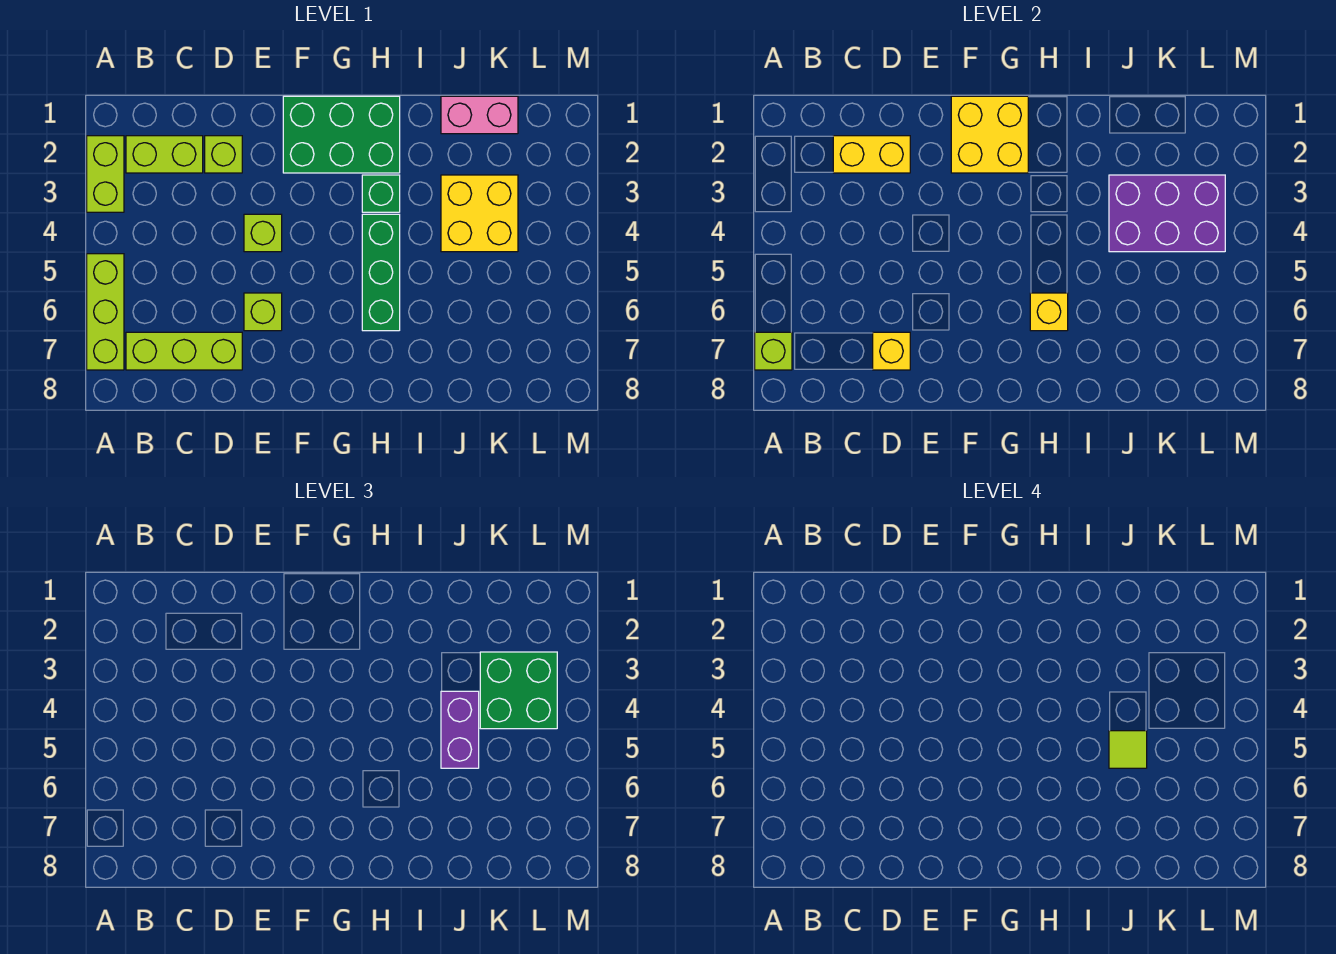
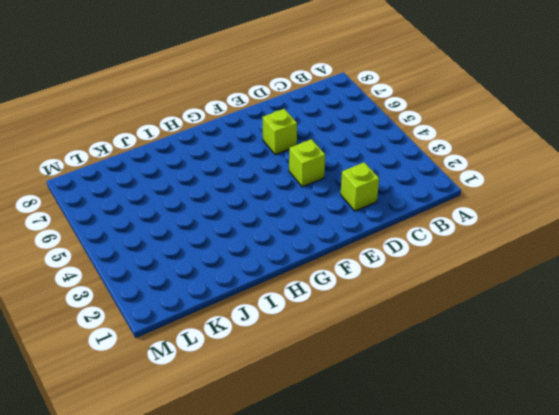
none -> lime brick A2:A3 level 1
none -> lime brick A5:A7 level 1
none -> lime brick B2:C2 level 1

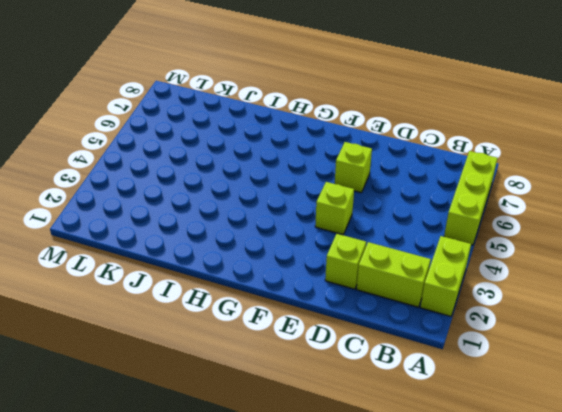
none -> lime brick B7:D7 level 1
none -> green brick F1:H2 level 1
none -> green brick H3 level 1

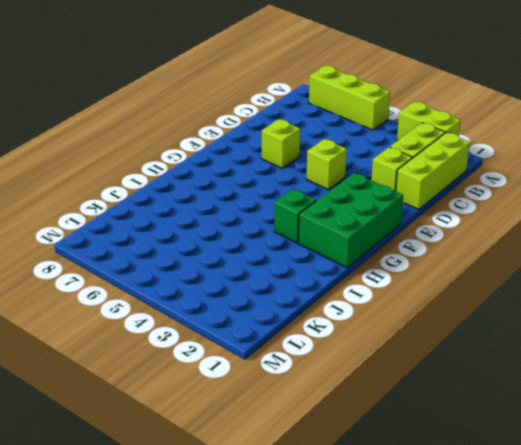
lime brick B1:D1 level 1 -> lime brick B7:D7 level 1
none -> green brick H4:H6 level 1
none -> pink brick J1:K1 level 1
none -> yellow brick J3:K4 level 1

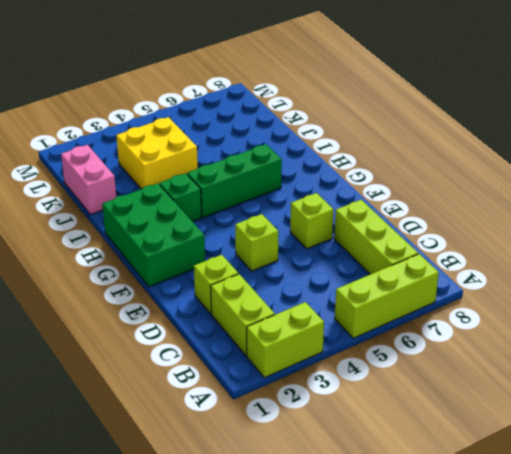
none -> lime brick A7 level 2
none -> yellow brick C2:D2 level 2
none -> yellow brick D7 level 2

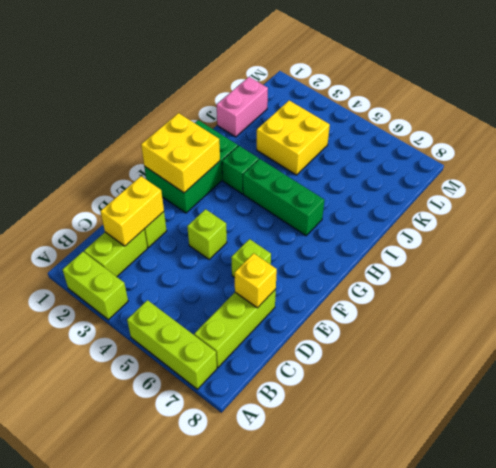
none -> lime brick A7 level 2
none -> yellow brick H6 level 2
none -> purple brick J3:L4 level 2

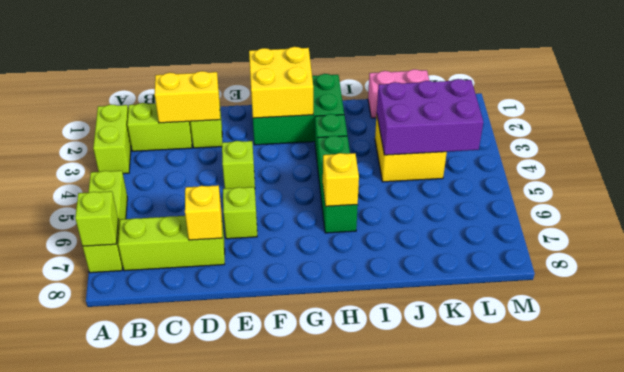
none -> purple brick J4:J5 level 3
none -> green brick K3:L4 level 3
none -> lime tile J5 level 4

